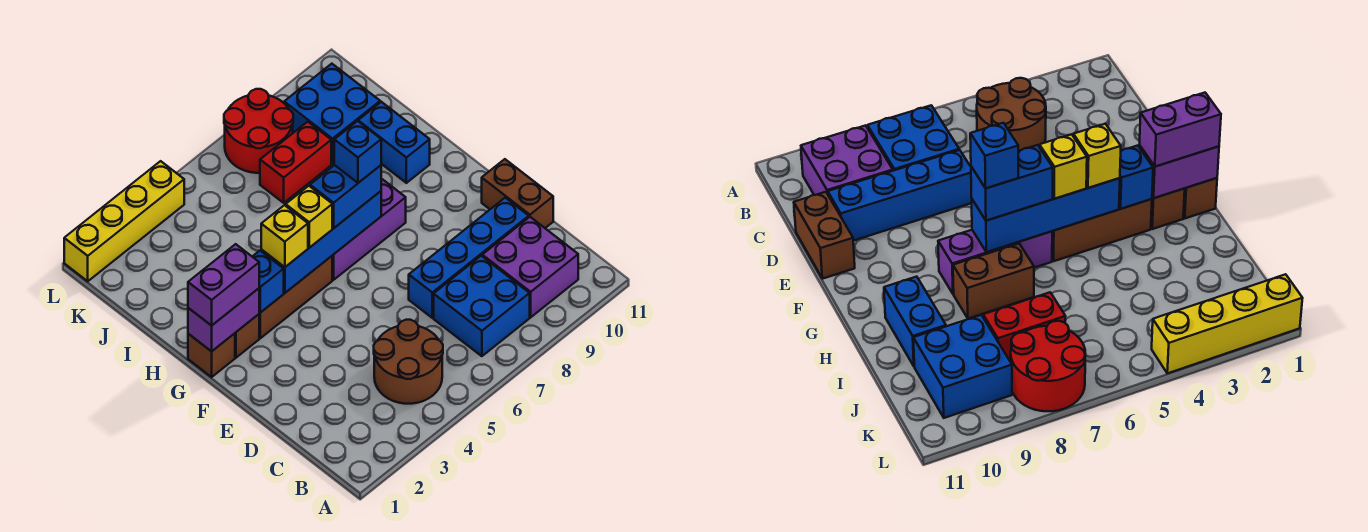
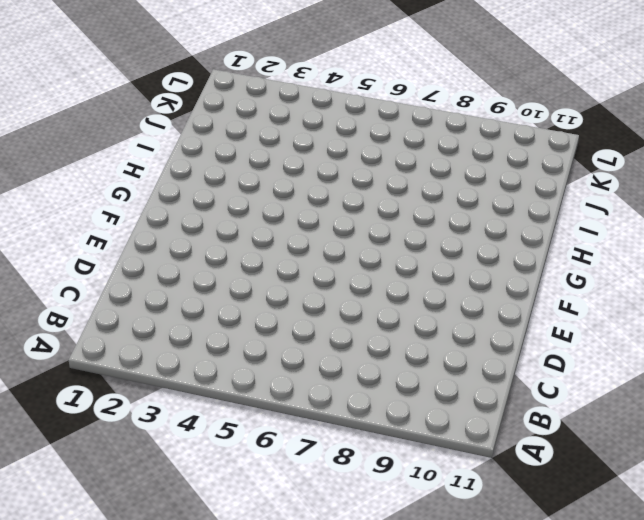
none -> brown round brick B4:C5 level 1
none -> blue brick B7:C8 level 1
none -> purple brick B9:C10 level 1

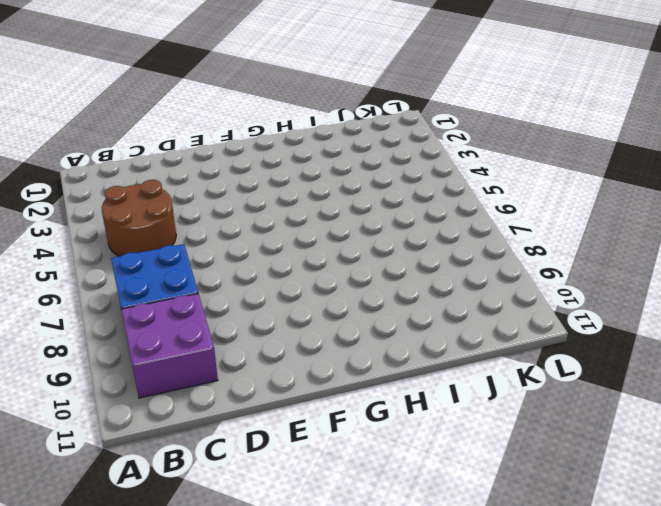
none -> blue brick D7:D10 level 1
none -> brown brick D11:E11 level 1
none -> brown brick G1 level 1

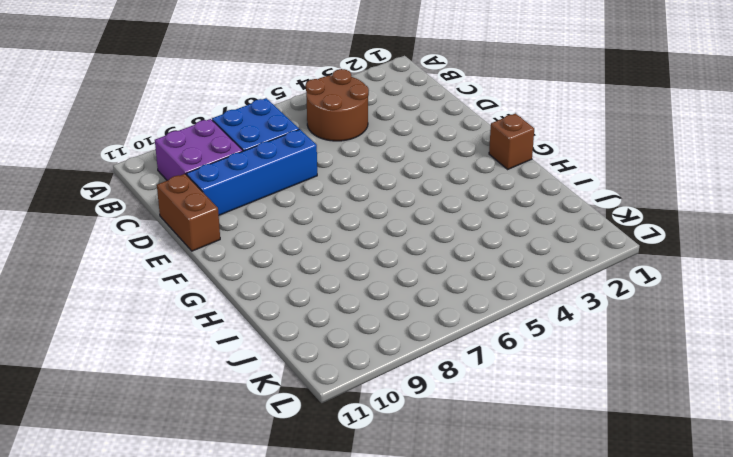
none -> brown brick G2 level 1
none -> brown brick G3:G5 level 1
none -> purple brick G6:G8 level 1

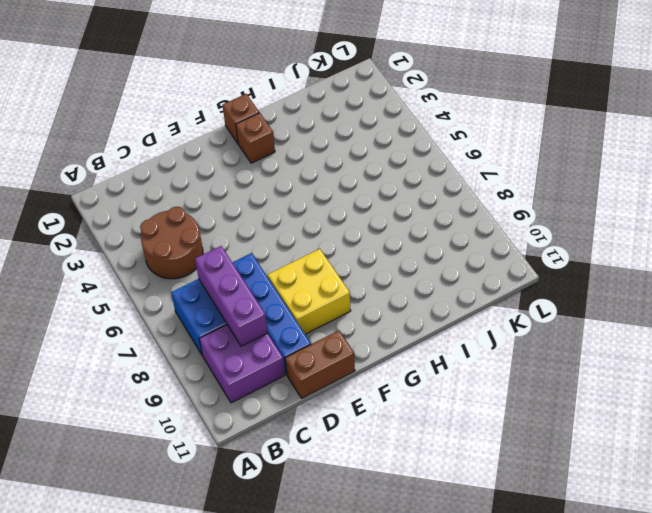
purple brick C7:C9 level 2 -> purple brick G6:G8 level 1
yellow brick E8:F9 level 1 -> none
none -> brown brick G3:G5 level 1
none -> brown brick H7:H8 level 1
none -> blue brick H10:I10 level 1

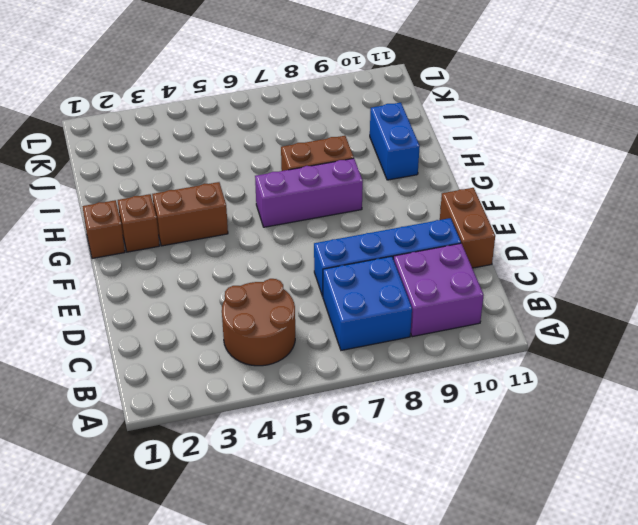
brown brick G3:G4 level 1 -> brown brick G3:G5 level 1
none -> red brick J7:J8 level 1
none -> blue brick J9:K10 level 1
none -> red round brick K7:L8 level 1

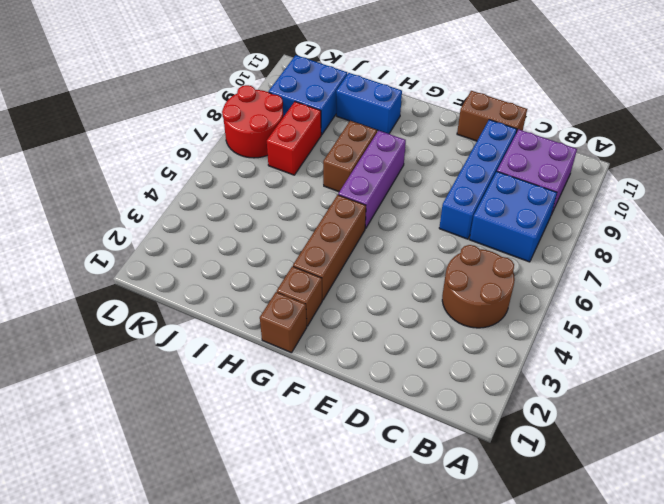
none -> yellow brick L1:L4 level 1
none -> purple brick G1:G2 level 2
none -> blue brick G3 level 2

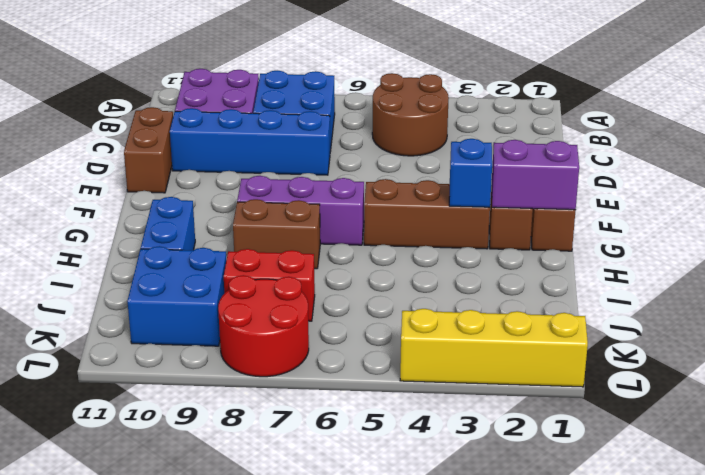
none -> blue brick G4:G7 level 2
none -> purple brick G1:G2 level 3
none -> yellow brick G4 level 3

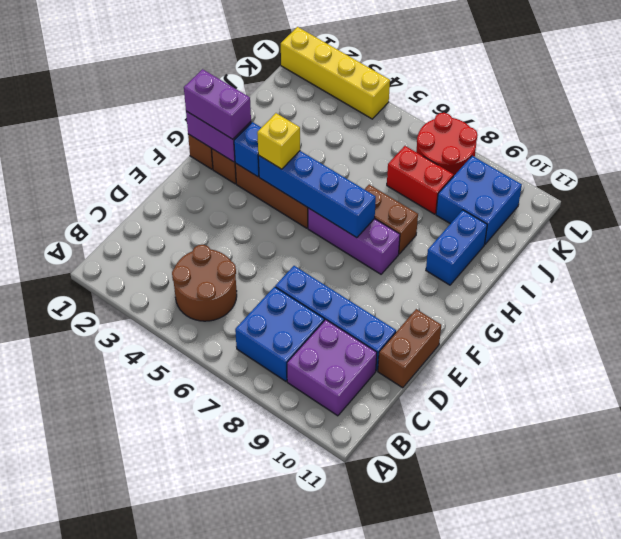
none -> yellow brick G5 level 3
none -> blue brick G6:G7 level 3
none -> blue brick G7 level 4

